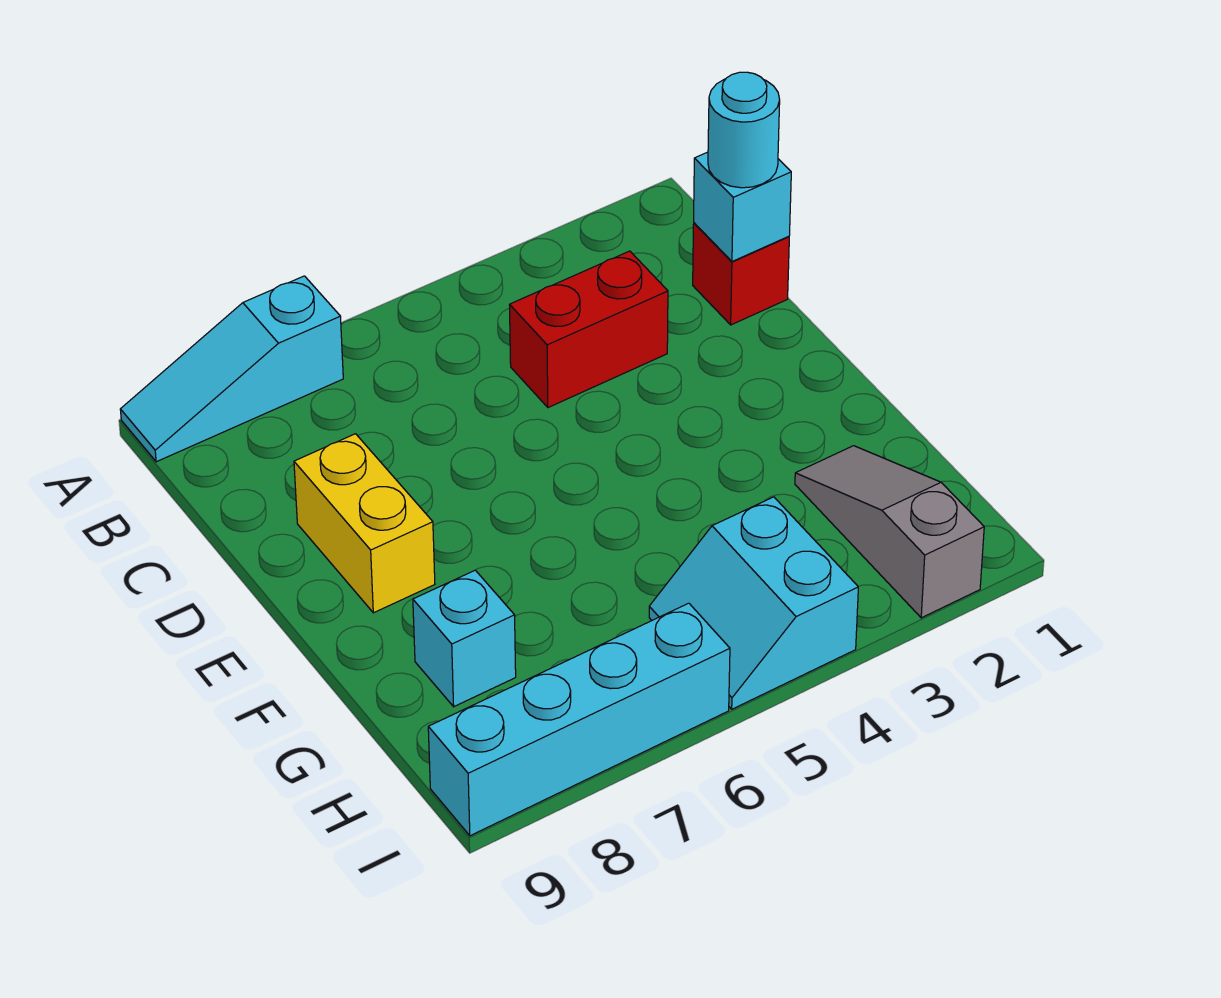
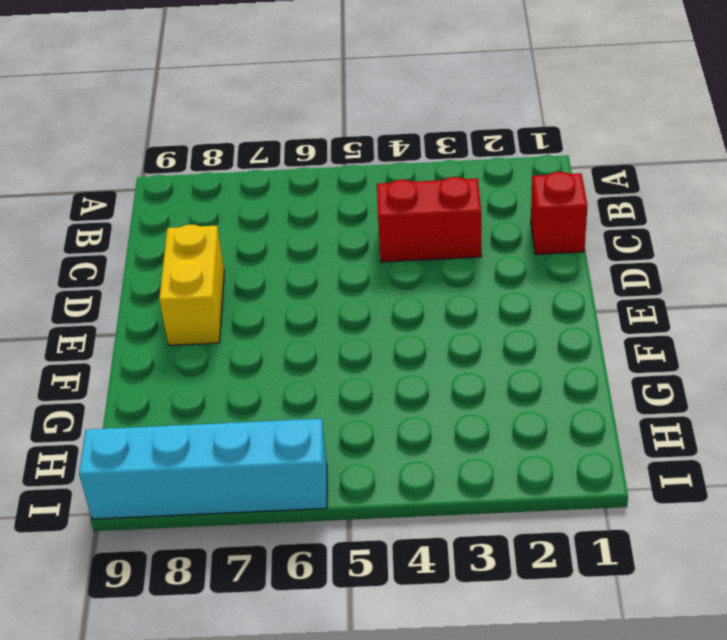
none -> cyan slope A7:A9 level 1 top 7
none -> grey slope G2:I2 level 1 top I

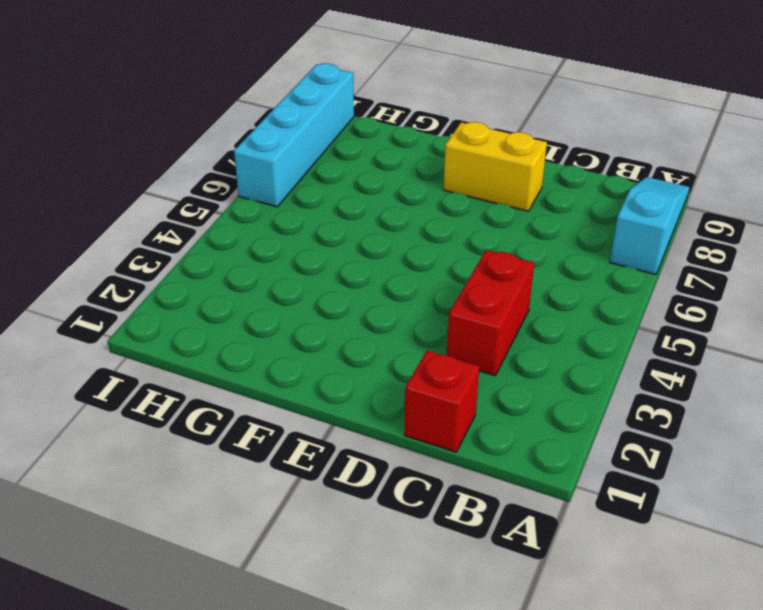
none -> grey slope G2:I2 level 1 top I
none -> cyan brick G8 level 1

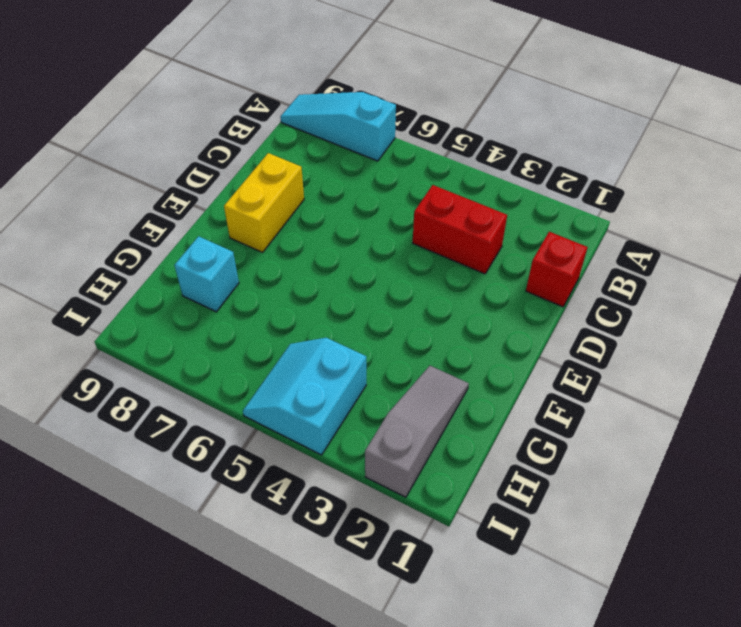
none -> cyan brick I6:I9 level 1
none -> cyan brick C1 level 2

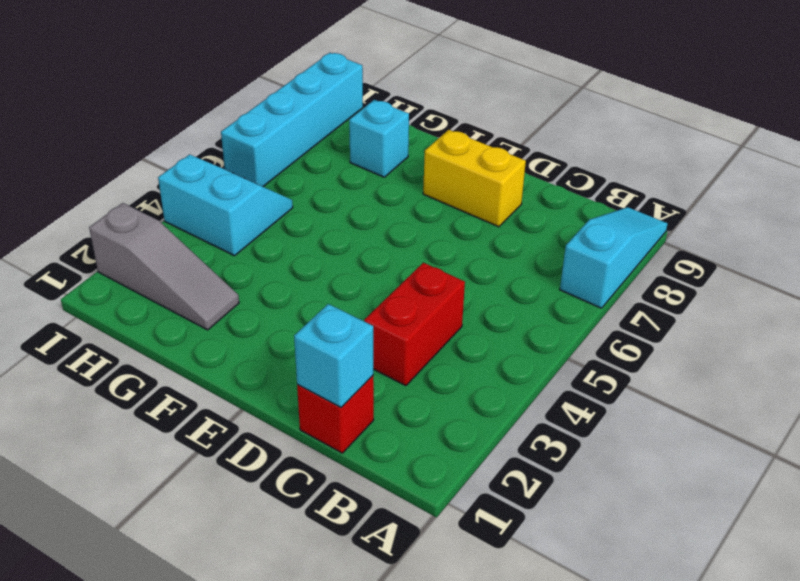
none -> cyan round brick C1 level 3

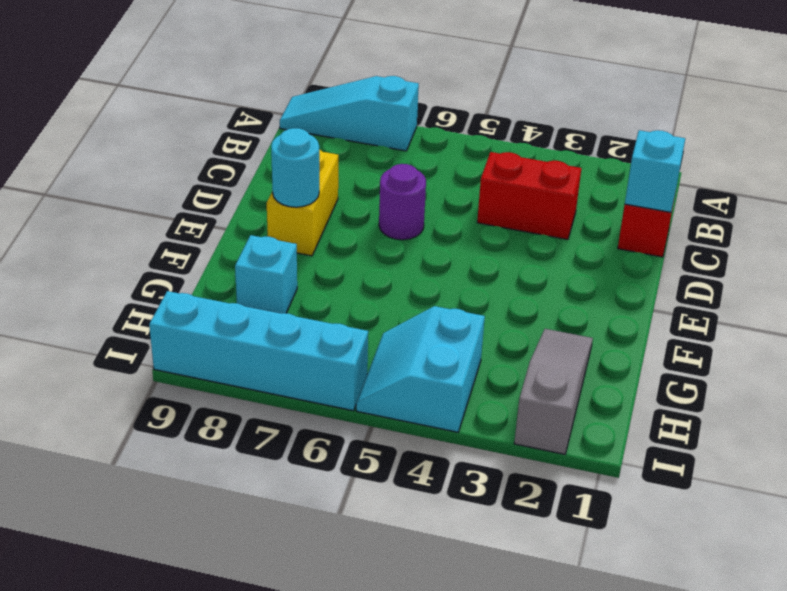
purple round brick D6 level 1 -> none
cyan round brick E8 level 2 -> cyan round brick C1 level 3

